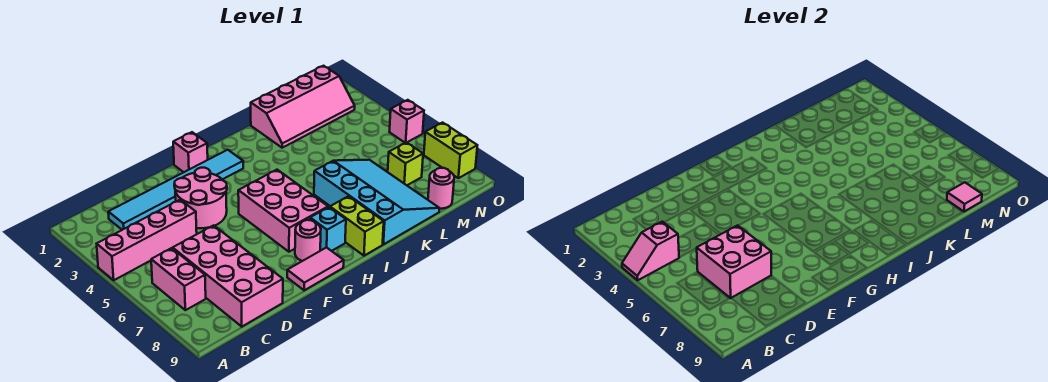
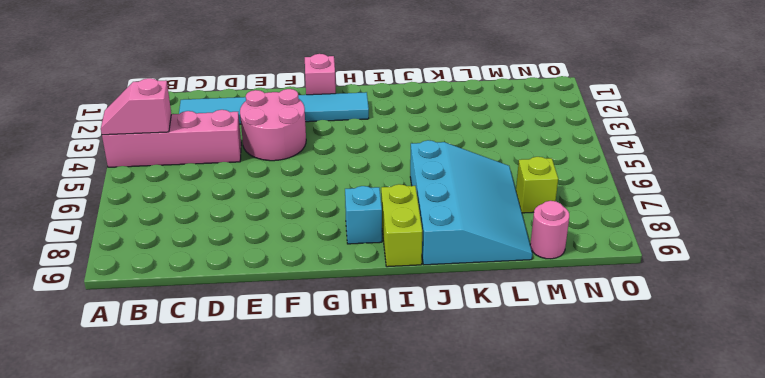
none -> pink brick B6:B7 level 1
none -> pink brick C6:D9 level 1
none -> pink tile F9:G9 level 1

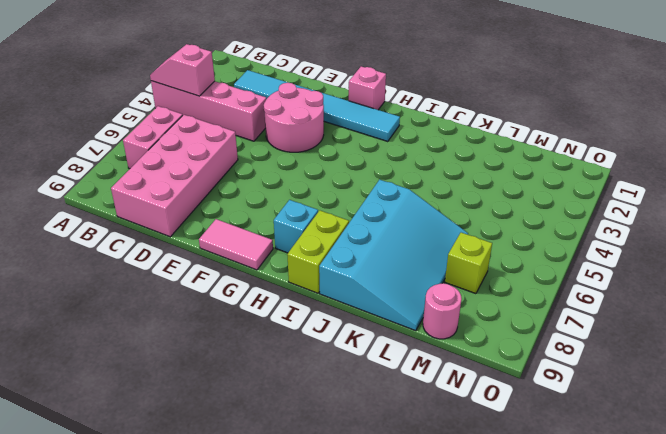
none -> pink brick G5:H7 level 1
none -> pink round brick G8 level 1
none -> pink slope K1:N2 level 1 top 1

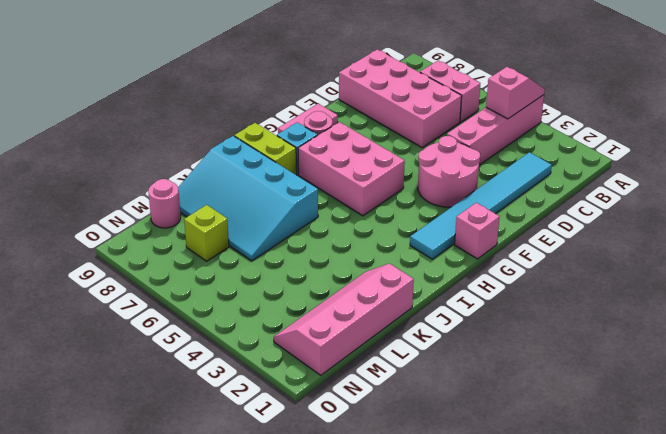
none -> pink brick O5 level 1
none -> lime brick O7:O8 level 1
none -> pink brick C6:D7 level 2

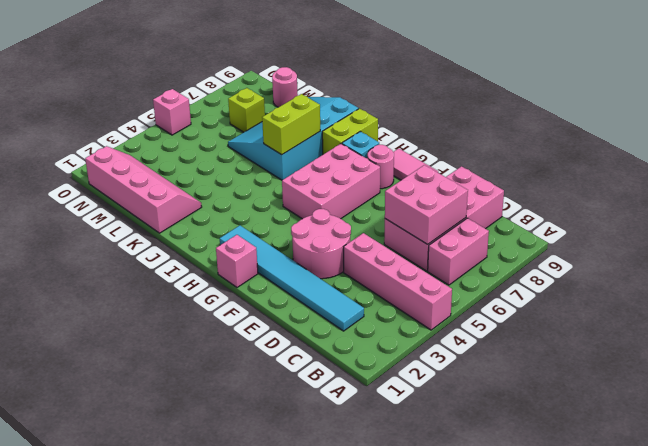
lime brick J6:J7 level 2 -> lime brick O7:O8 level 1
none -> pink slope A4:B4 level 2 top B
none -> pink tile M9 level 2

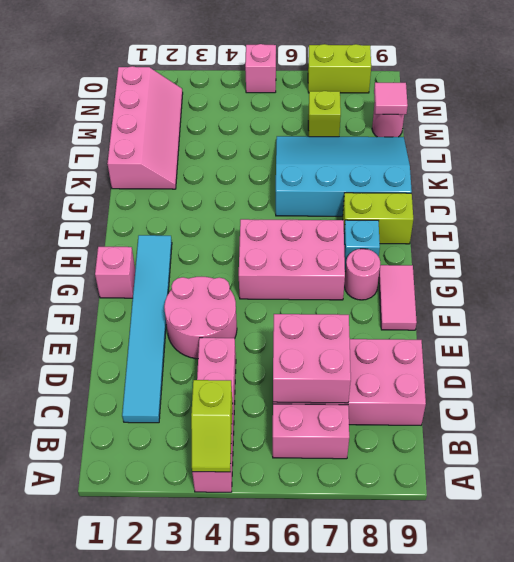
lime slope A4:B4 level 2 top B -> pink slope A4:B4 level 2 top B

